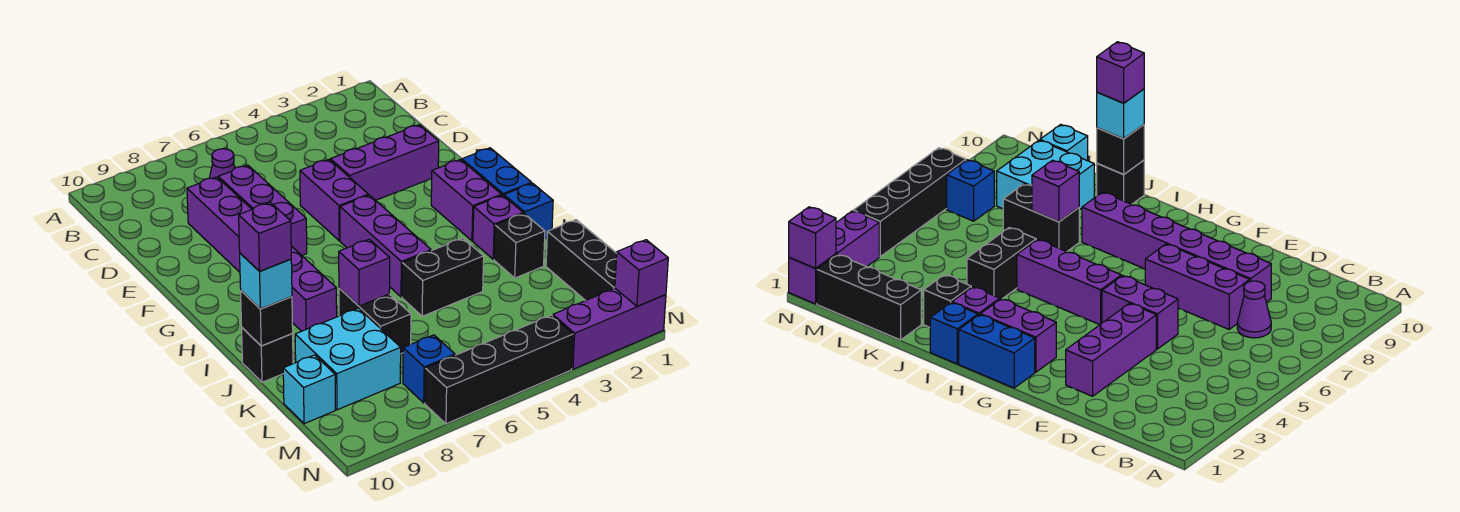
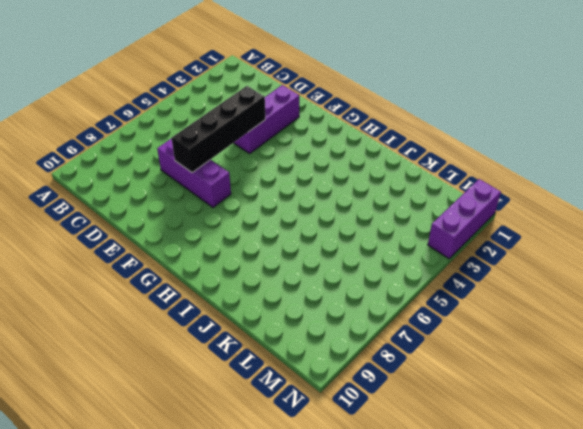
black brick E4:E7 level 2 -> black brick N4:N7 level 1
none -> purple cone C7 level 1
none -> purple brick D8:I8 level 1
none -> purple brick E5:F5 level 1

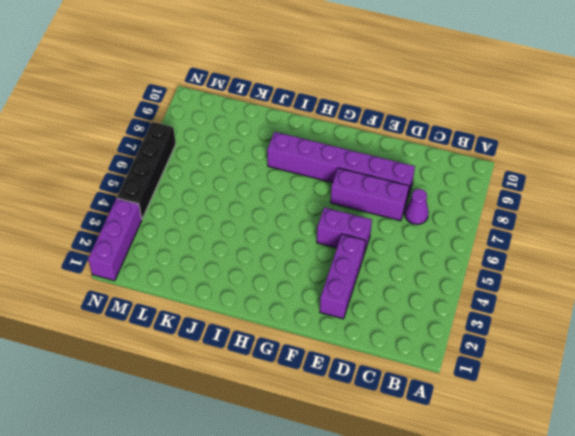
none -> blue brick G1:H1 level 1
none -> purple brick G2:H2 level 1
none -> purple brick G5:I5 level 1

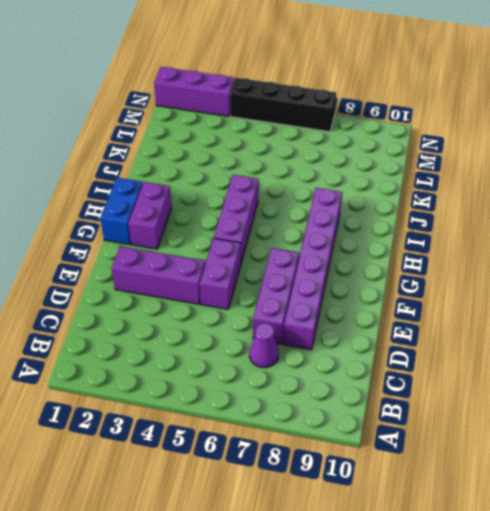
none -> blue brick I1 level 1
none -> purple brick I2 level 1
none -> black brick J2 level 1

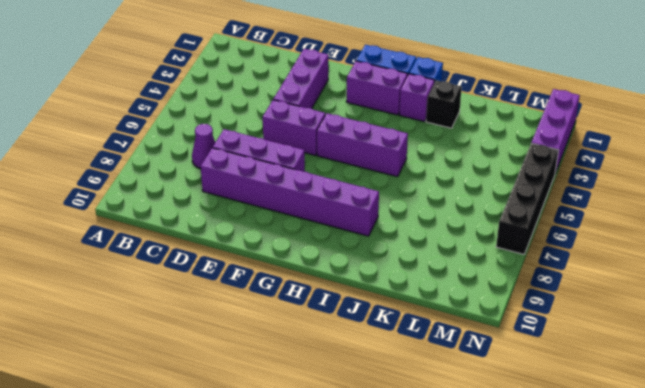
none -> black brick J4:J5 level 1
none -> black brick J7:K7 level 1
none -> black brick J10 level 1

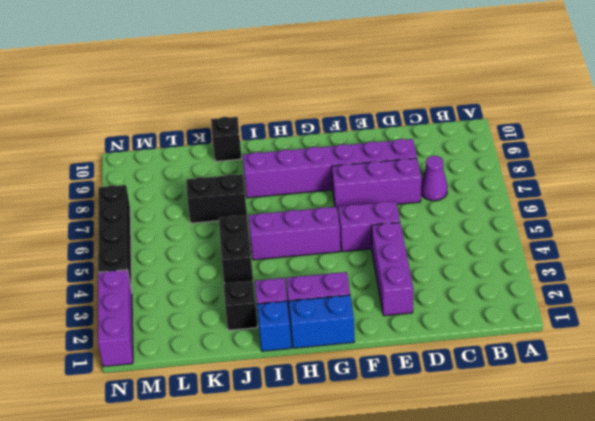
none -> black brick K1:M1 level 1
none -> cyan brick K8:L9 level 1
none -> cyan brick L10 level 1

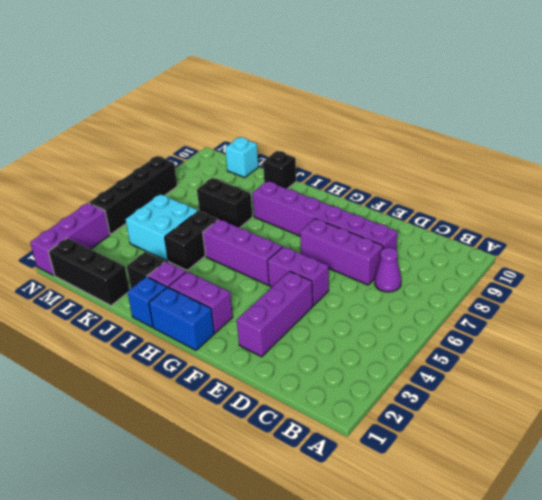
cyan brick K4:L5 level 1 -> cyan brick K8:L9 level 1
none -> blue brick M7 level 1
none -> purple brick J7 level 2
none -> black brick J10 level 2

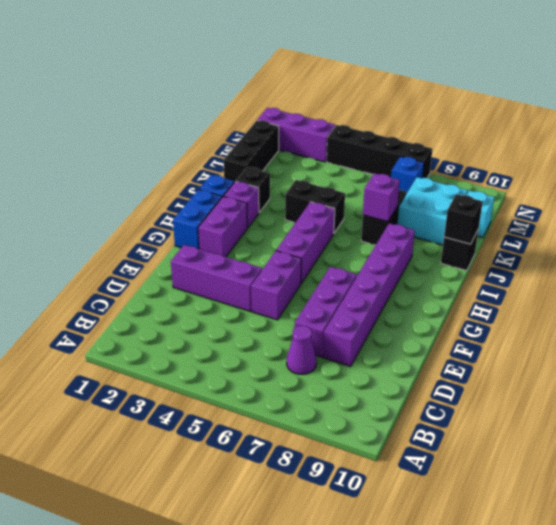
none -> purple brick N1 level 2
none -> cyan brick J10 level 3
none -> purple brick J10 level 4

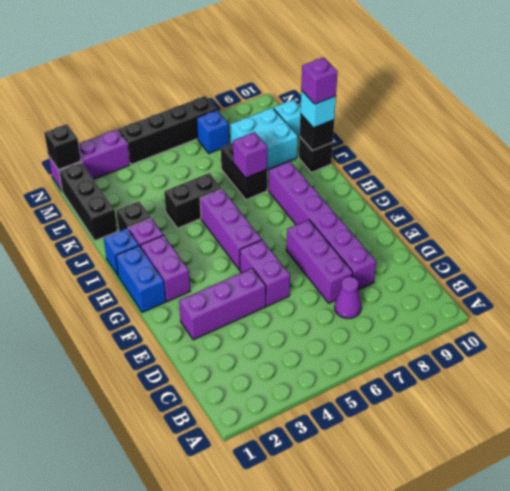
black brick N1 level 2 -> purple brick N1 level 2

